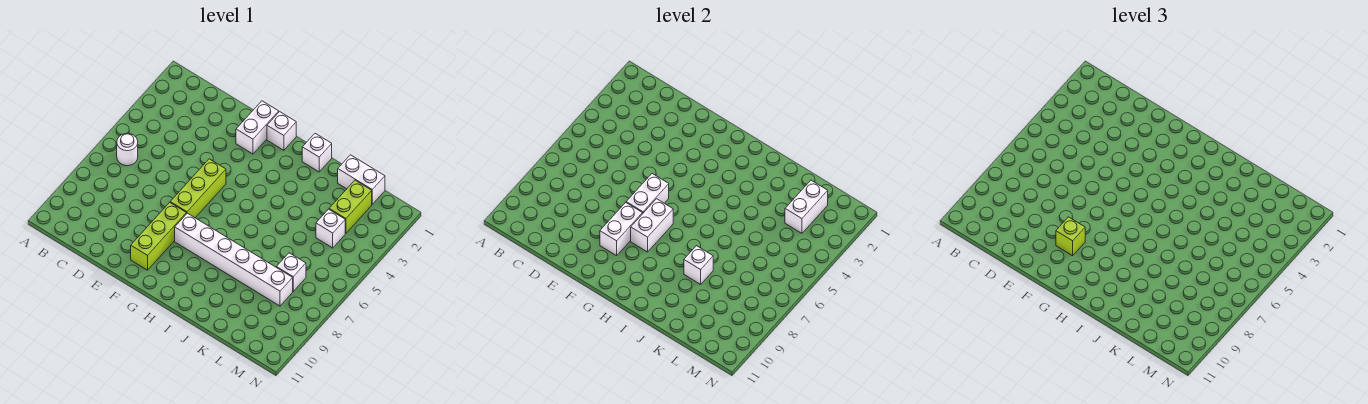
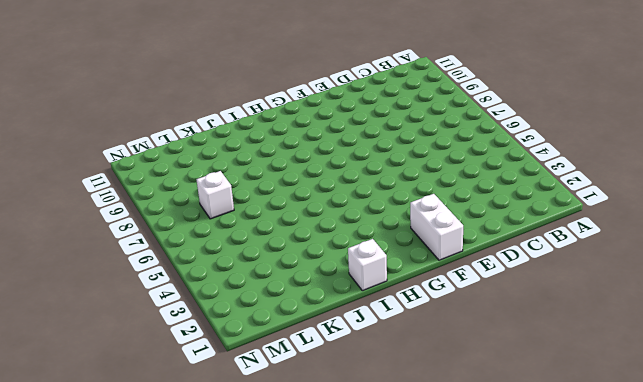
none -> white round brick B6 level 1
none -> lime brick F5:F7 level 1
none -> lime brick F8:F10 level 1

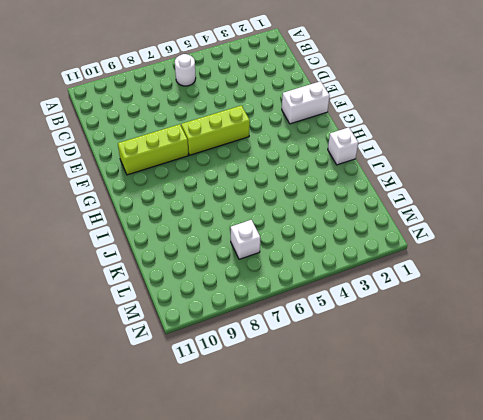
none -> white brick G1 level 1
none -> white brick G8:L8 level 1
none -> white brick K1:L1 level 1

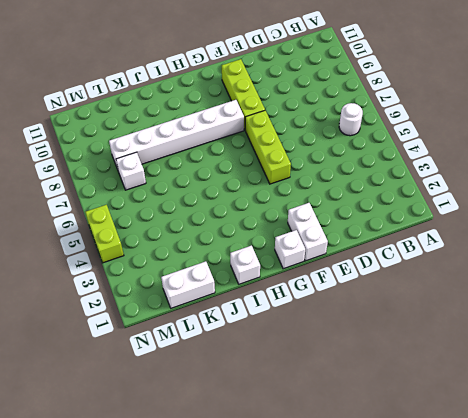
lime brick N4:N5 level 1 -> lime brick L2:L3 level 1
none -> white brick L4 level 1
none -> white brick F6:F7 level 2
none -> white brick F8:F9 level 2

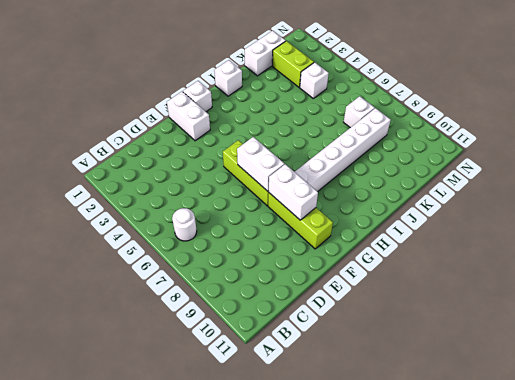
none -> white brick G7:G8 level 2
none -> white brick J8 level 2
none -> white brick L2:L3 level 2

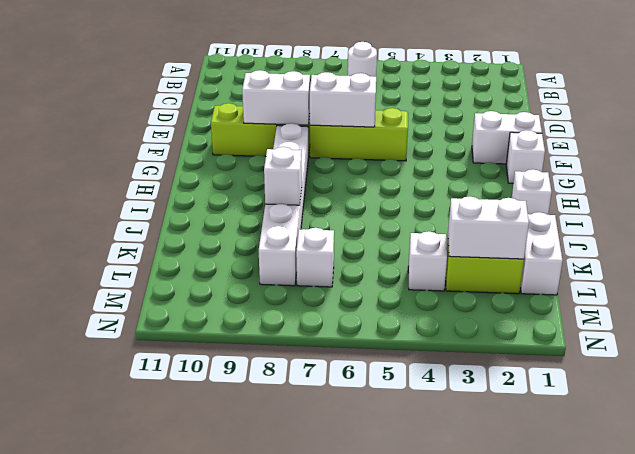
none -> white brick G7:G8 level 2
none -> lime brick F9 level 3

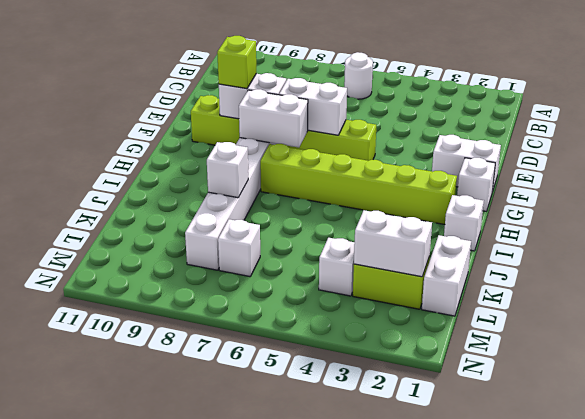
lime brick H2:H7 level 1 -> none

